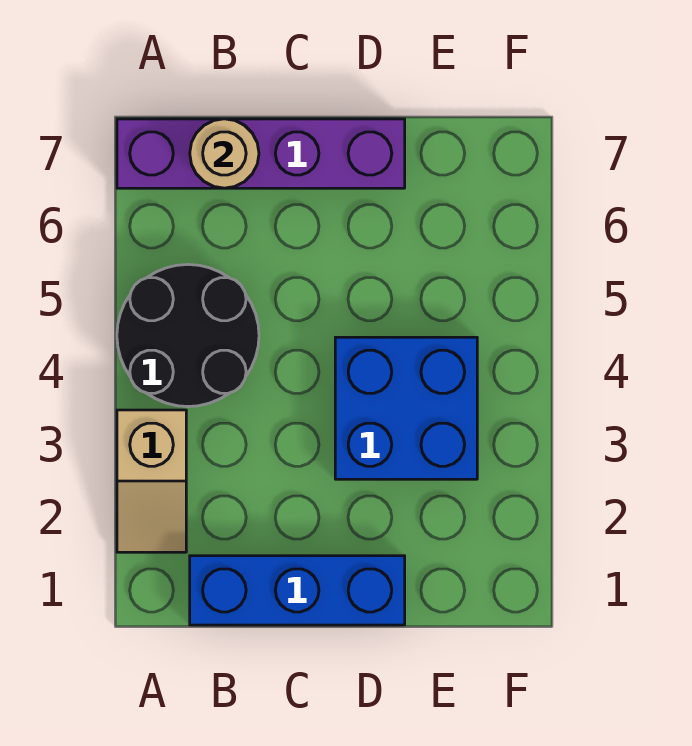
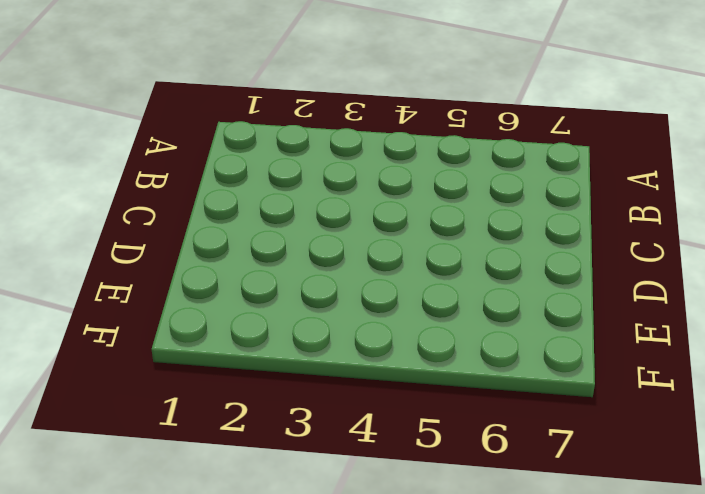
none -> tan slope A2:A3 level 1 top 3
none -> black round brick A4:B5 level 1

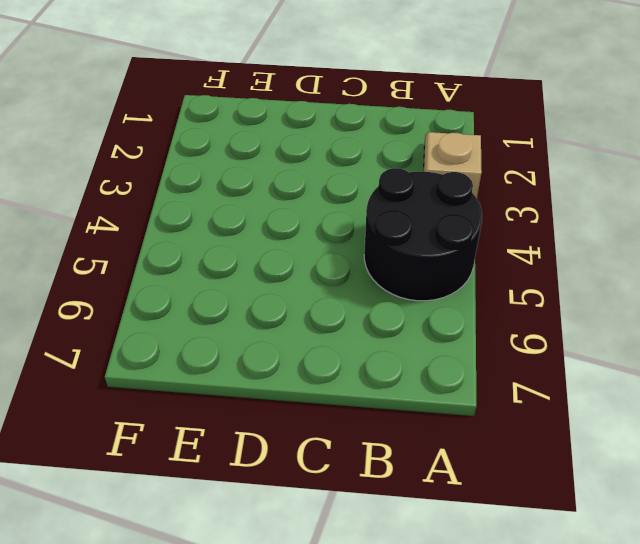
none -> purple brick A7:D7 level 1
none -> blue brick B1:D1 level 1

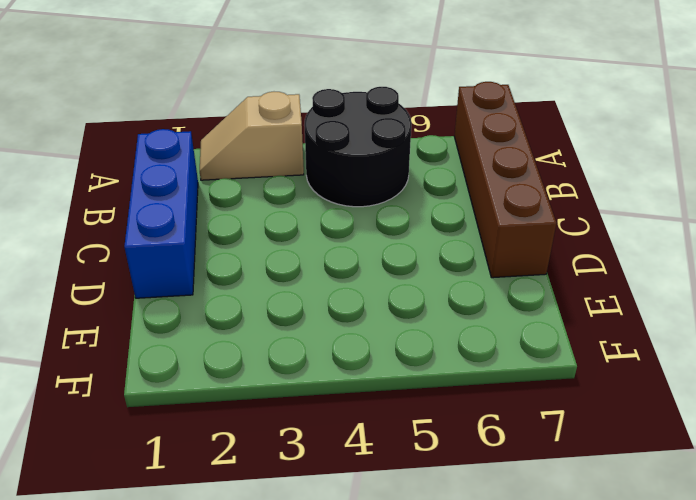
brown brick A7:D7 level 1 -> purple brick A7:D7 level 1
none -> blue brick D3:E4 level 1
none -> tan round brick B7 level 2

